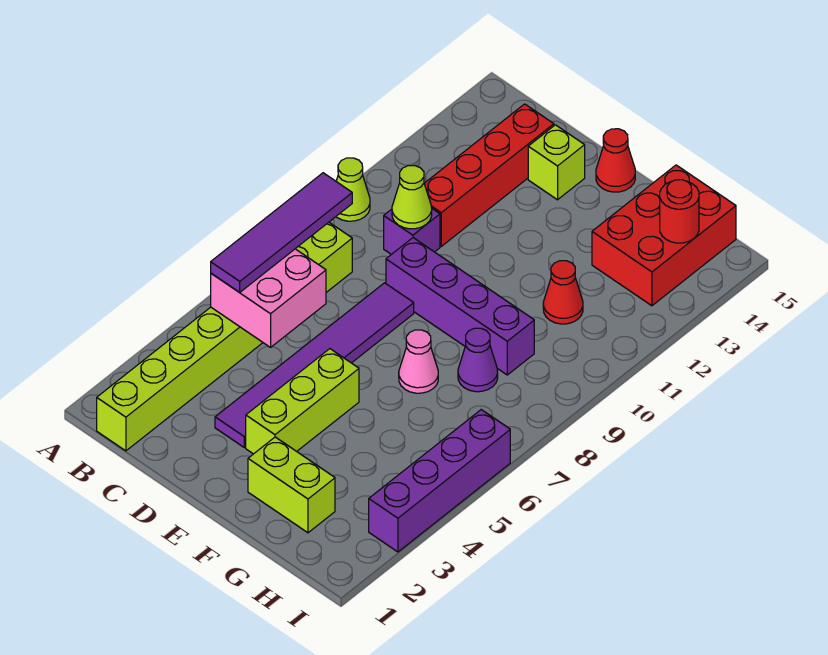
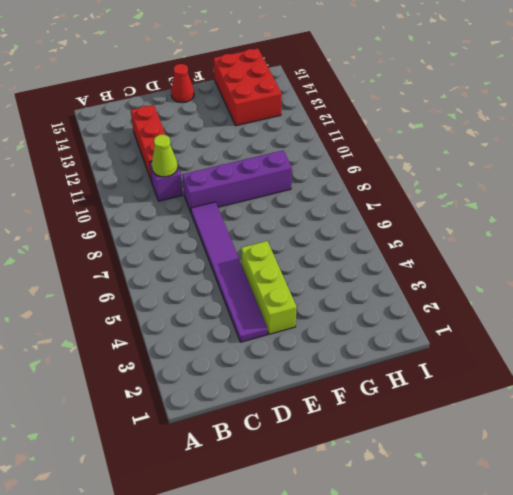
red brick C11:C13 level 1 -> red brick C11:C14 level 1
none -> lime cone A10 level 1
none -> lime brick B1:B8 level 1
none -> lime brick D14 level 1

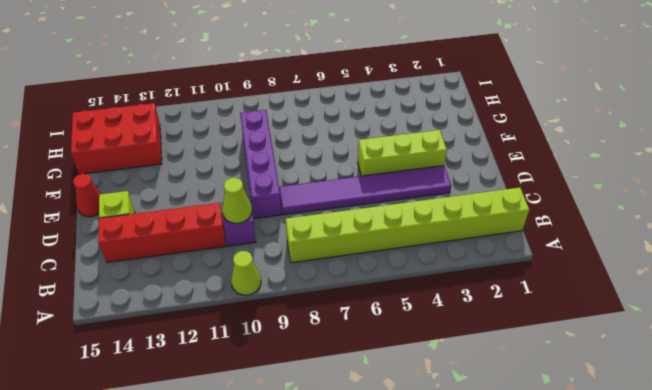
none -> lime brick F2:G2 level 1
none -> pink cone F7 level 1
none -> purple cone G8 level 1

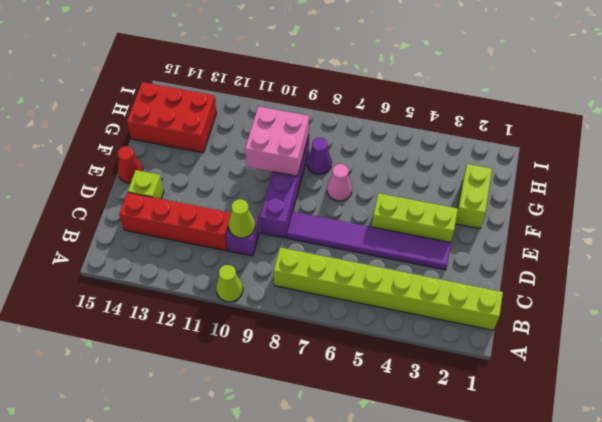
pink brick F9:G10 level 2 -> pink brick B5:C6 level 2
none -> red cone G11 level 1
none -> purple brick I3:I6 level 1
none -> red round brick H14 level 2

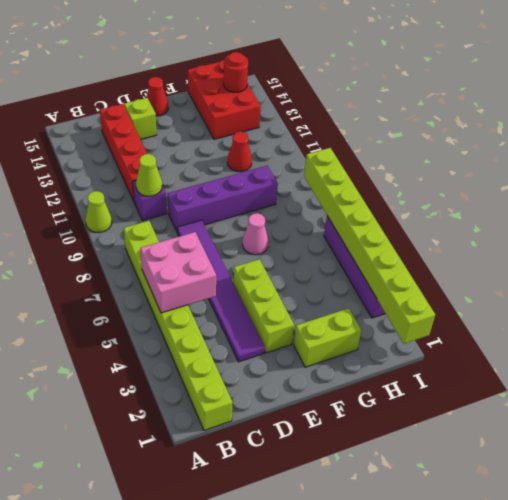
lime brick I1:I8 level 2 -> none
none -> purple cone G8 level 1
none -> purple tile B5:B8 level 3

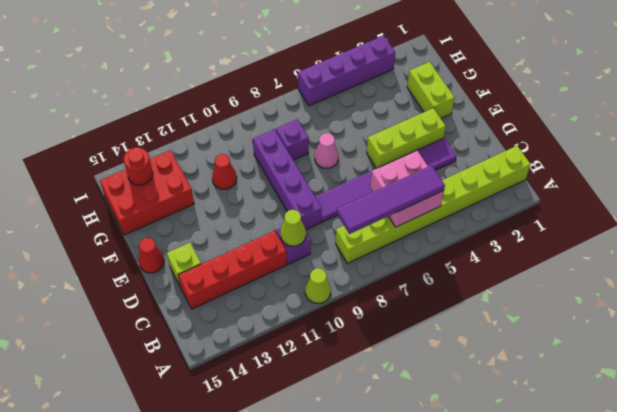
purple brick G8 level 1 -> purple cone G8 level 1

